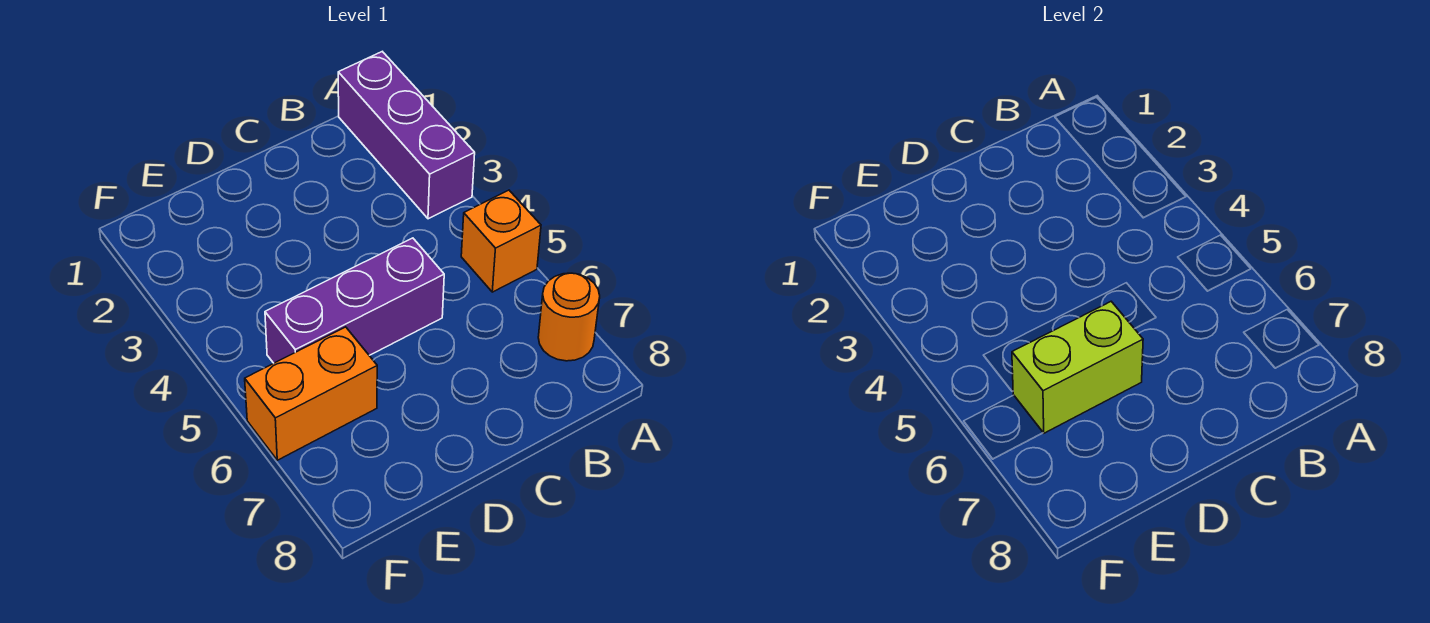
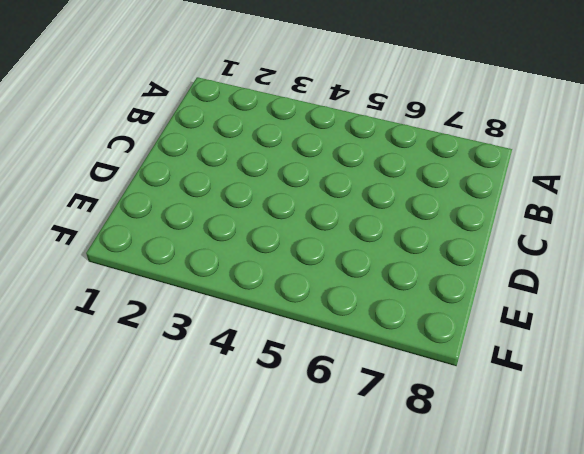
none -> purple brick A1:A3 level 1
none -> orange brick A5 level 1

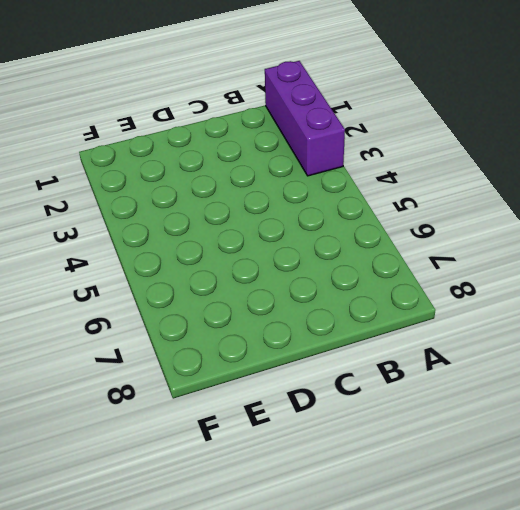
none -> orange brick A5 level 1
none -> orange round brick A7 level 1

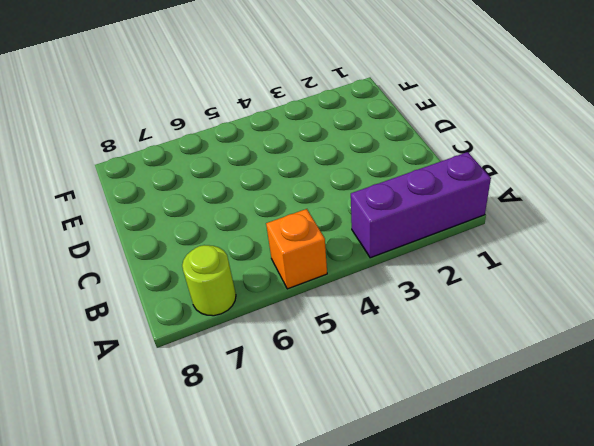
lime round brick A7 level 1 -> orange round brick A7 level 1
none -> purple brick C5:E5 level 1
none -> orange brick E6:F6 level 1

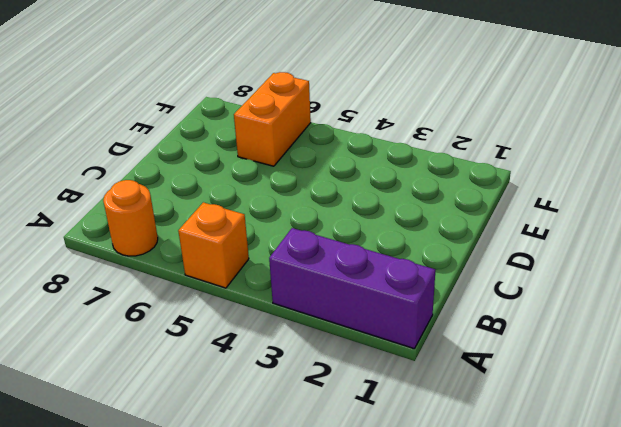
none -> purple brick C5:E5 level 1
none -> lime brick D6:E6 level 2

